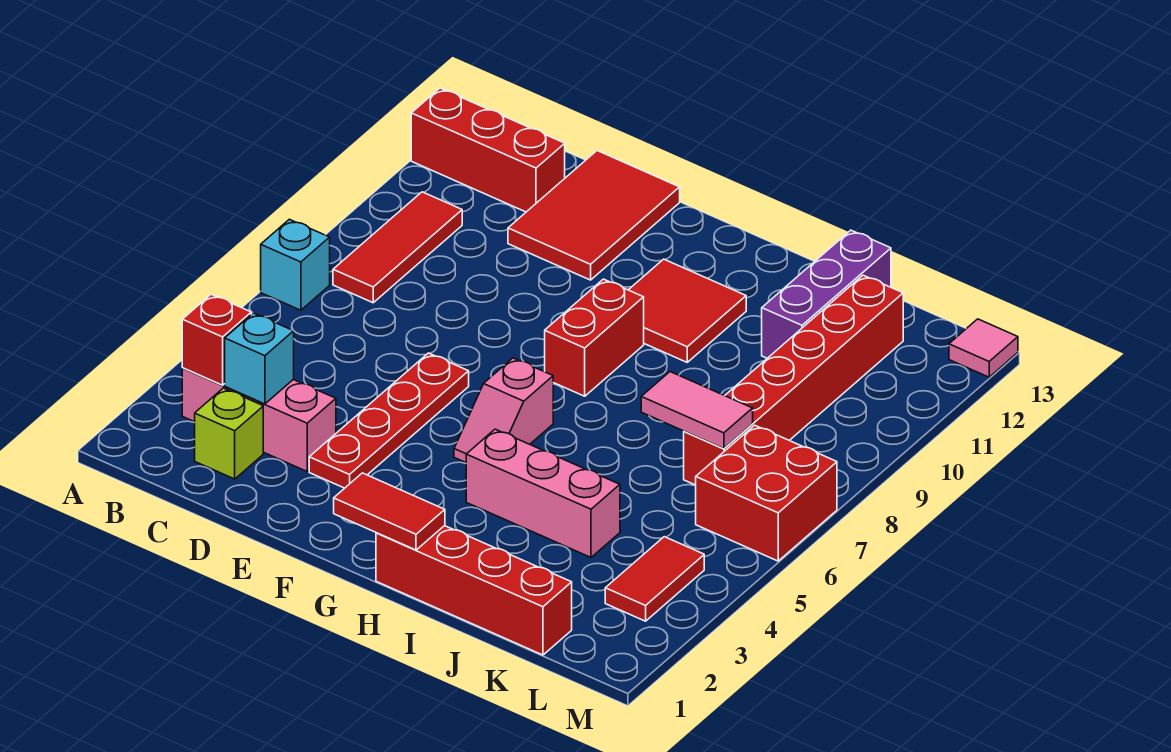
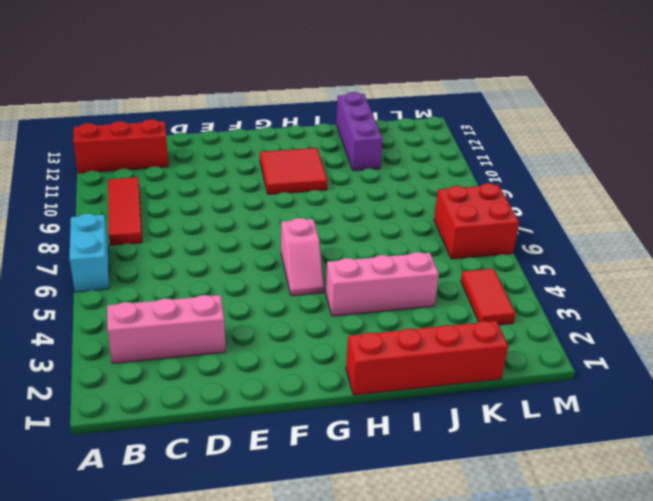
cyan brick A6:A7 level 1 -> cyan brick A7 level 1
none -> lime brick C2 level 1
none -> red tile D11:E13 level 1
none -> red plate E3:E6 level 1

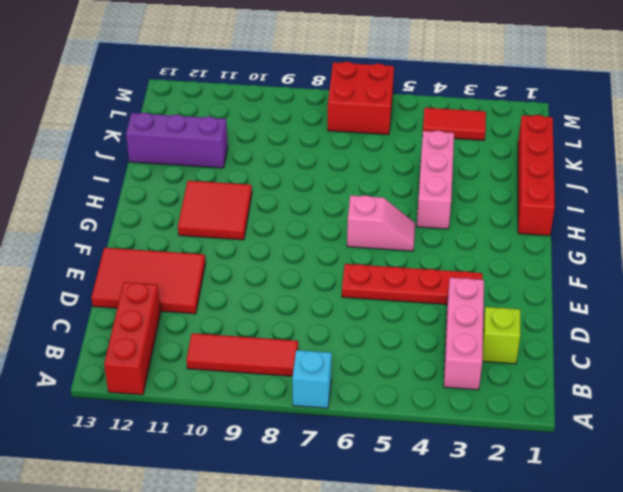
none -> red brick G8:G9 level 1
none -> red brick K7:K12 level 1
none -> pink tile M13 level 1

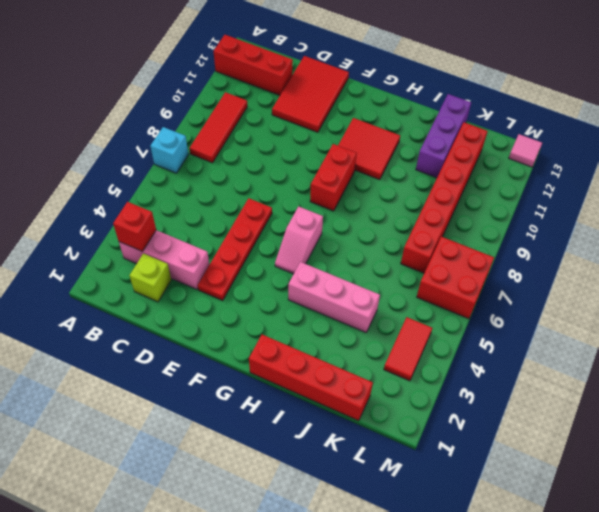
none -> cyan brick C3 level 2
none -> red tile G1:H1 level 2
none -> pink tile J7:K7 level 2

